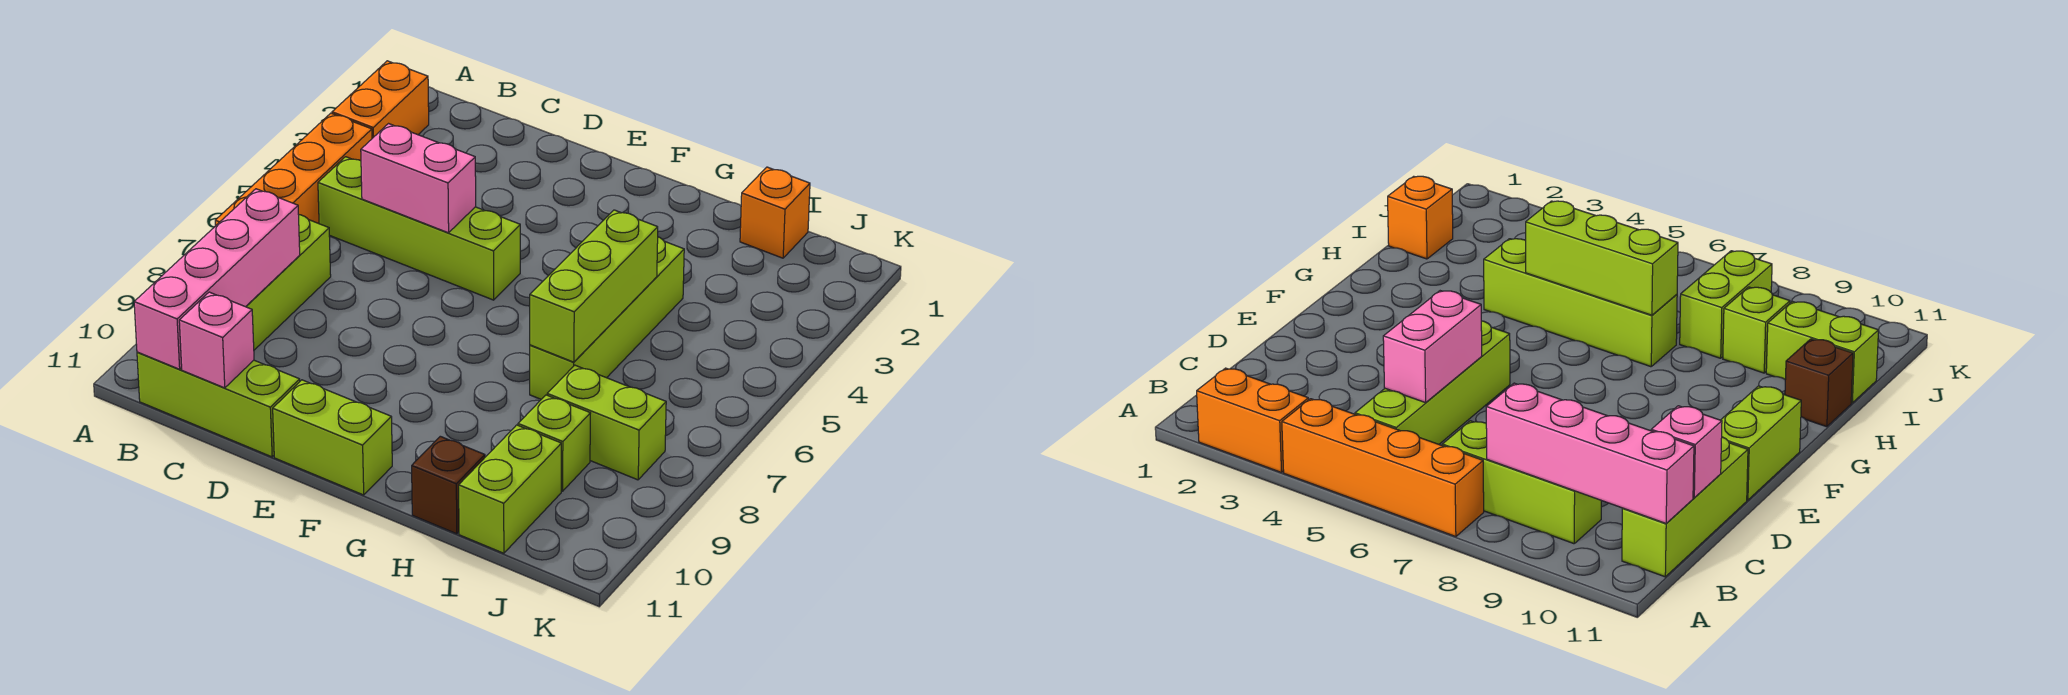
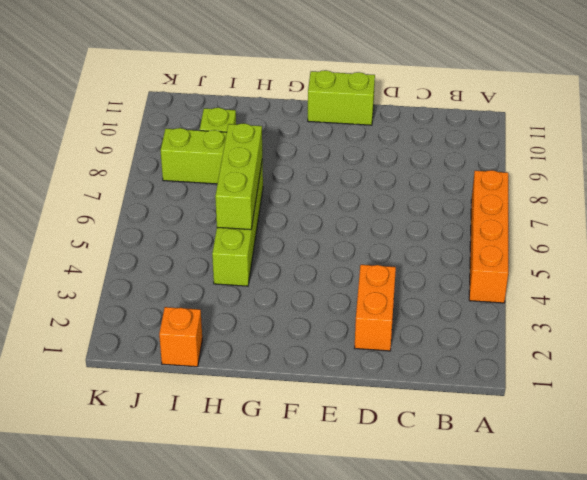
orange brick D2:D3 level 1 -> orange brick A2:A3 level 1
none -> lime brick B5:E5 level 1
none -> lime brick B7:B9 level 1
none -> lime brick B11:D11 level 1

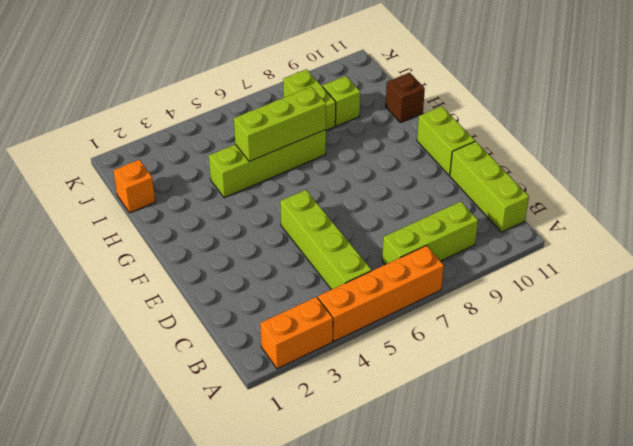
none -> lime brick I10:I11 level 1
none -> pink brick B8:B11 level 2
none -> pink brick C5:D5 level 2

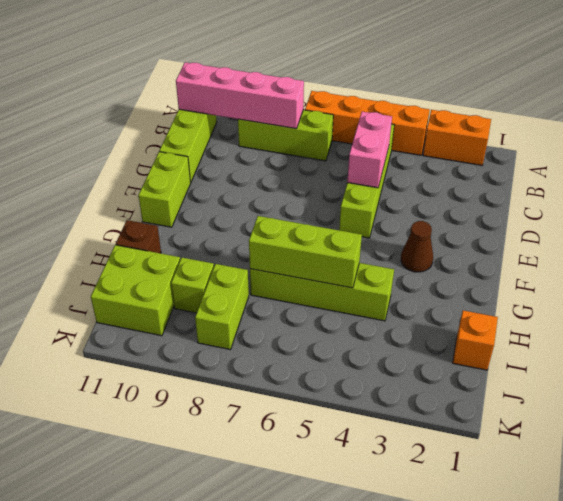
brown cone F3 level 1 -> none
lime brick I10:J11 level 1 -> lime brick I10:I11 level 1
none -> pink brick C11 level 2

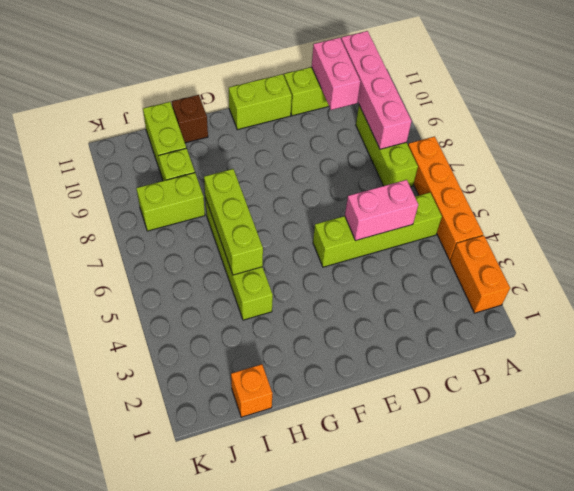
pink brick C10:C11 level 2 -> pink brick C11 level 2

